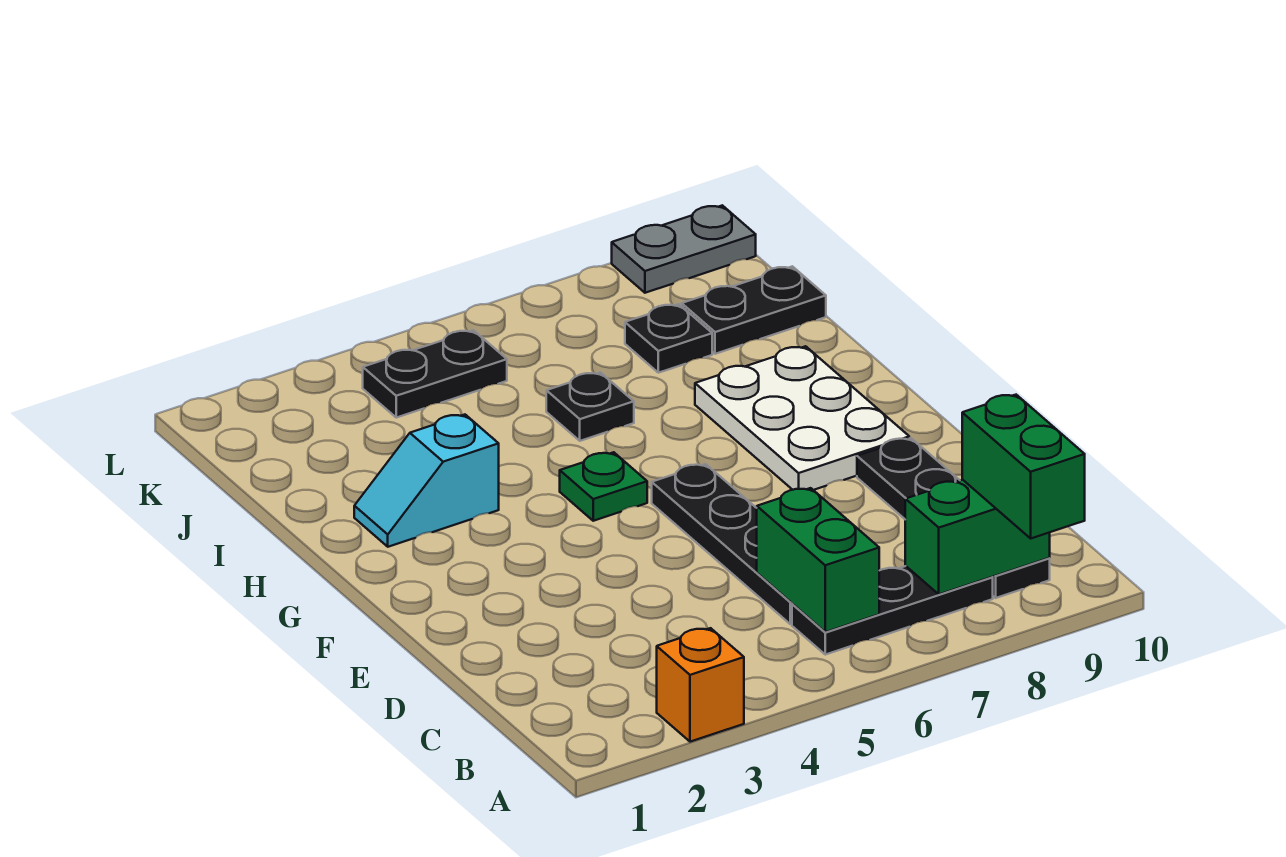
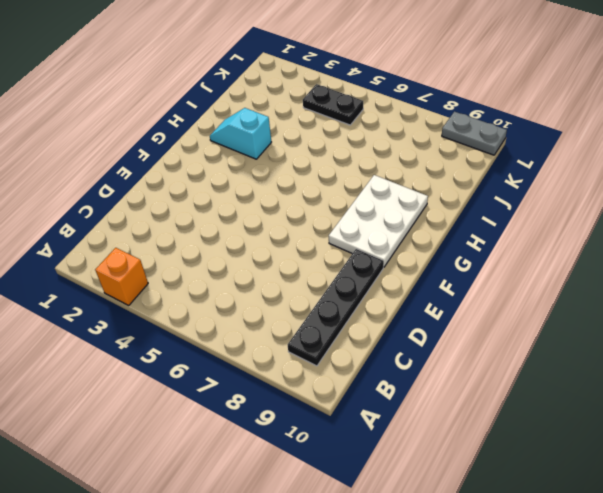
none -> black plate B6:B8 level 1
none -> black plate C6:F6 level 1
none -> green plate G5 level 1

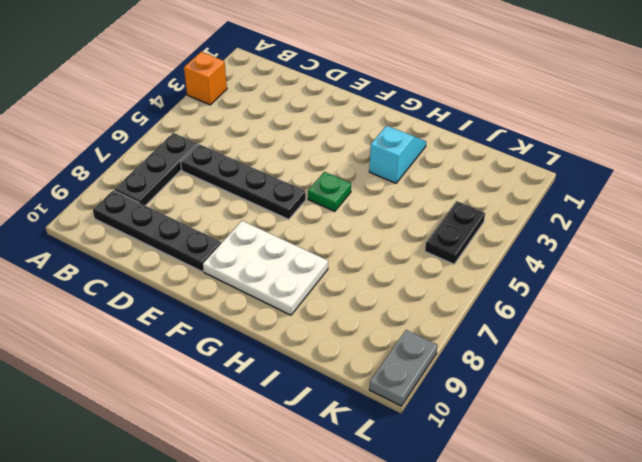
none -> black plate I6 level 1
none -> black plate J8 level 1
none -> black plate J9:J10 level 1

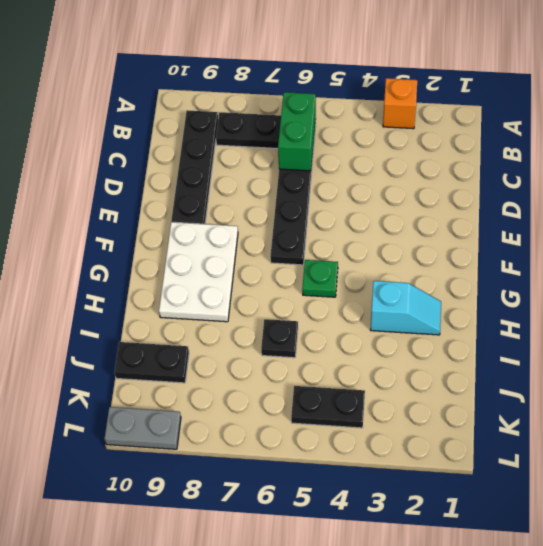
none -> black plate J8 level 1
none -> green brick B8:B9 level 2
none -> green brick A9:B9 level 3

